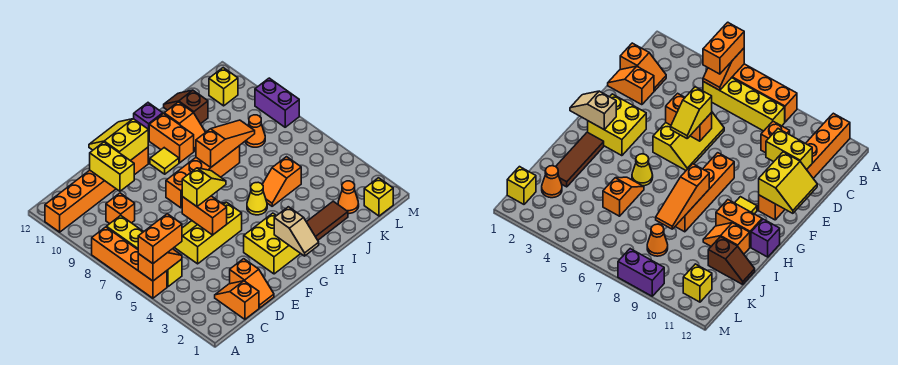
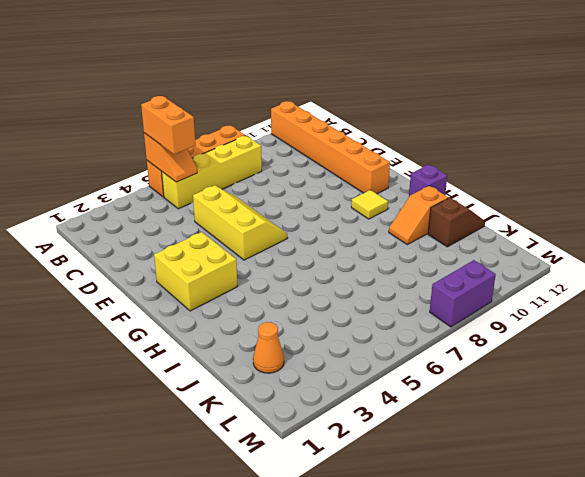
none -> orange slope C1:C2 level 1 top 1
none -> orange brick C9 level 1
none -> orange slope D1:D2 level 1 top 2
none -> orange brick F8:I8 level 1

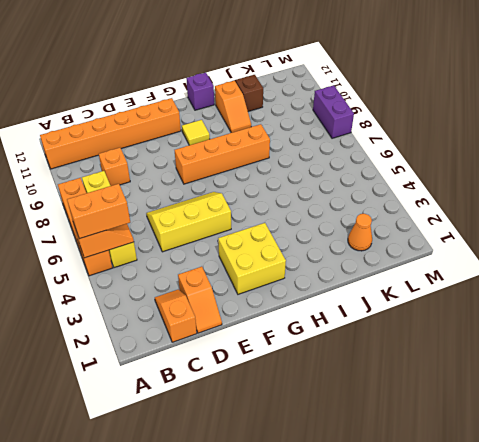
none -> brown tile H2:J2 level 1
none -> yellow cone H5 level 1
none -> orange brick H10:H11 level 1
none -> orange slope I5:J5 level 1 top J

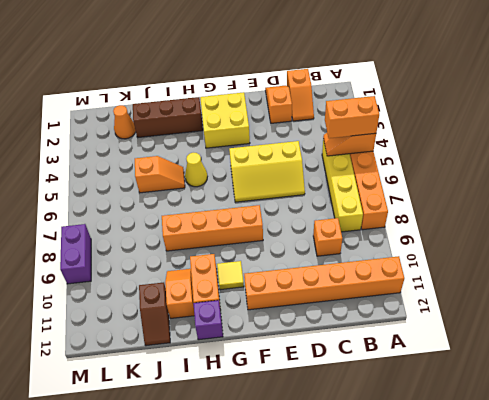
brown brick H2:J2 level 1 -> brown tile H2:J2 level 1
none -> orange cone K8 level 1
none -> yellow brick L1 level 1
none -> yellow brick L11 level 1
none -> yellow brick D10:D11 level 2

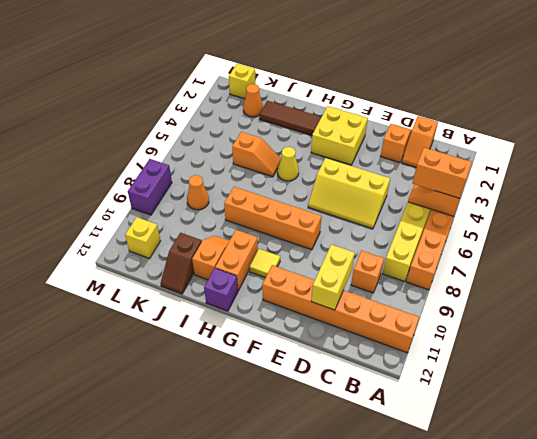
none -> orange brick E5:E6 level 2
none -> yellow slope E11:F12 level 2 top 11
none -> tan slope G1:G2 level 2 top 2
none -> orange slope H8:J8 level 2 top H

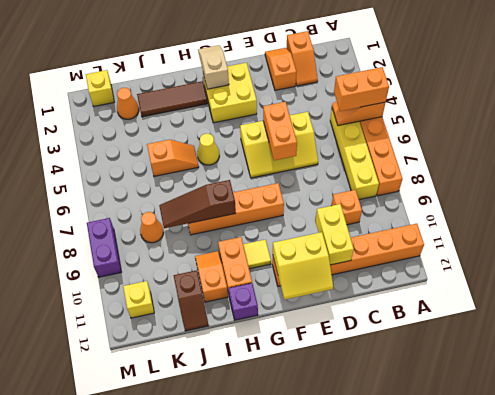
brown slope H8:J8 level 2 top H -> orange slope H8:J8 level 2 top H
none -> yellow slope E6:F6 level 3 top E

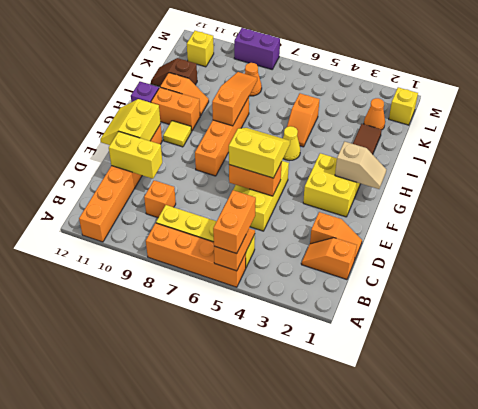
yellow slope E5:F6 level 3 top E -> yellow slope E6:F6 level 3 top E

